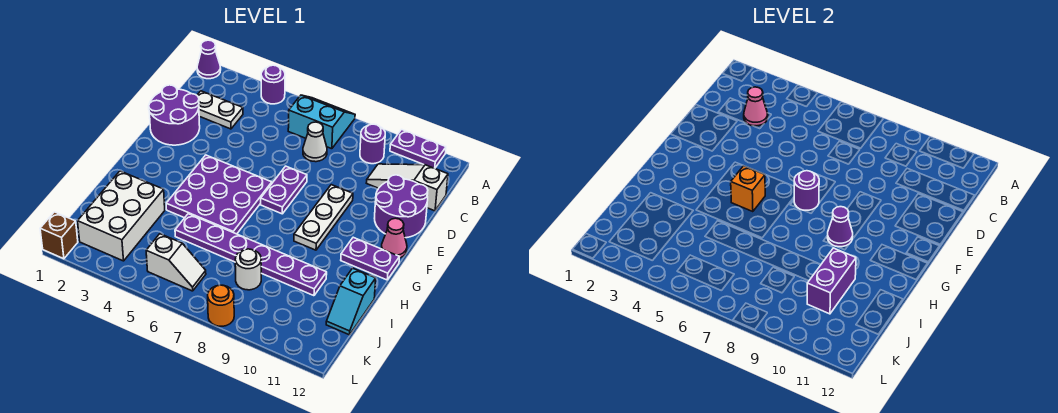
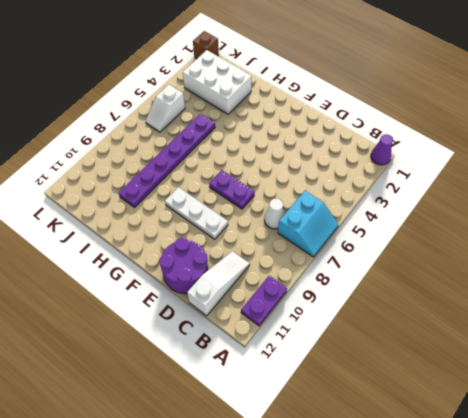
none -> purple round brick A4 level 1
none -> purple round brick B9 level 1
none -> white plate C2:C3 level 1

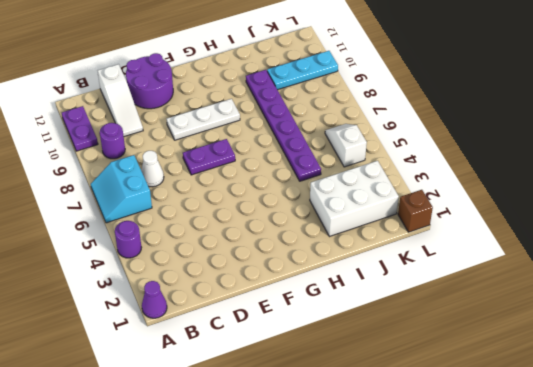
cyan plate J10:L10 level 1 -> none
none -> white plate C2:C3 level 1
none -> purple round brick D1:E2 level 1
none -> purple plate F4:H6 level 1

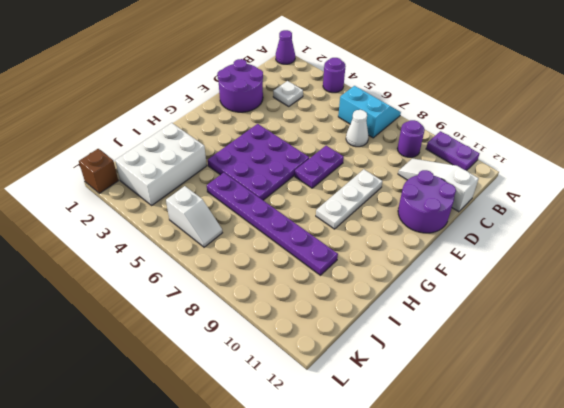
white plate C3 level 1 -> white plate C2:C3 level 1
none -> pink cone F12 level 1
none -> purple plate G11:G12 level 1
none -> cyan slope I12:J12 level 1 top I

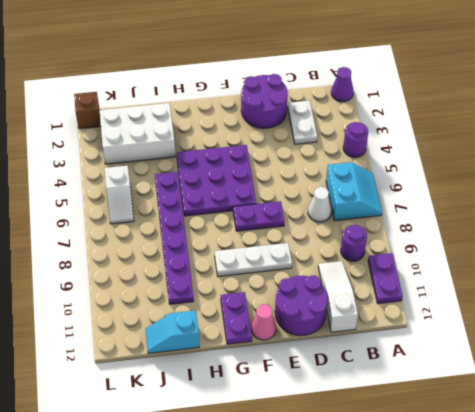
none -> white round brick J8 level 1
none -> orange round brick L8 level 1
none -> pink cone C3 level 2

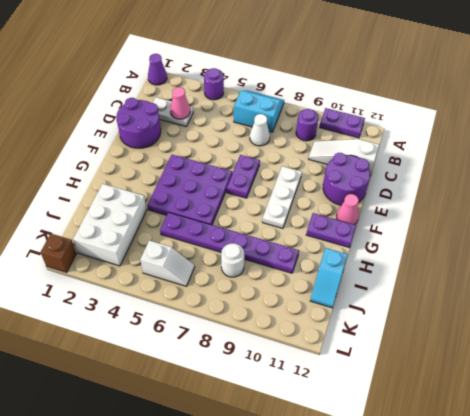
none -> orange round brick L8 level 1
none -> purple round brick F7 level 2
none -> orange brick G5 level 2

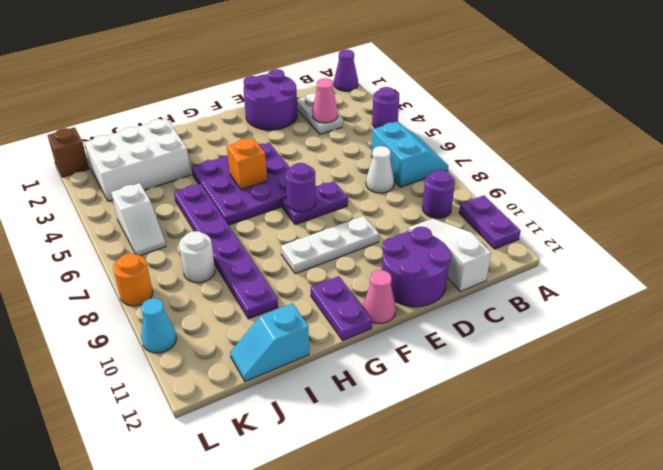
cyan cone L10 level 1 -> none
none -> purple cone G9 level 2
none -> purple brick I10:J10 level 2

